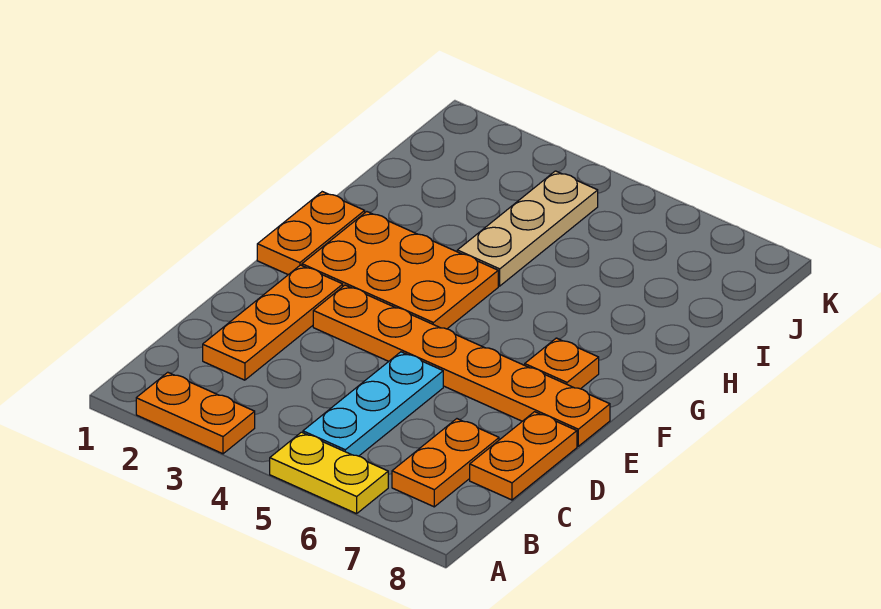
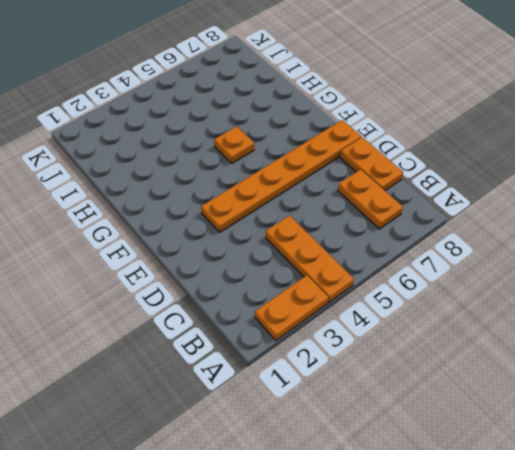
orange plate A4:C4 level 1 -> orange plate C2:E2 level 1
orange plate G5 level 1 -> orange plate F7 level 1
none -> yellow plate A5:A6 level 1
none -> cyan plate B5:D5 level 1

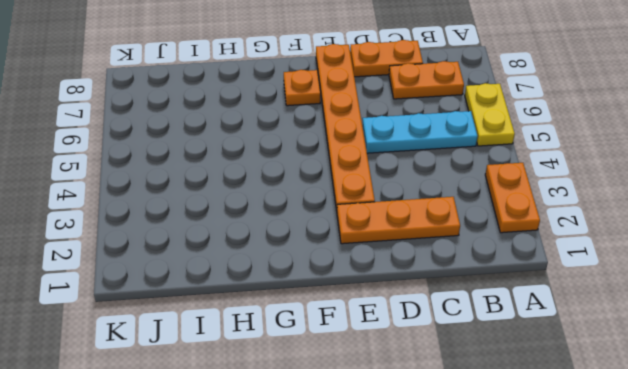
none -> orange plate F1:G1 level 1
none -> orange plate F2:G4 level 1

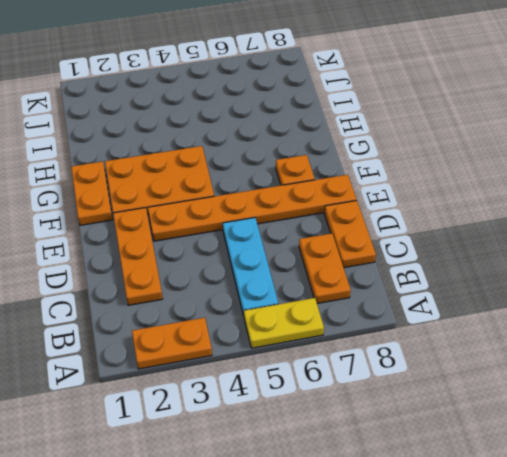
none -> tan plate H4:J4 level 1

